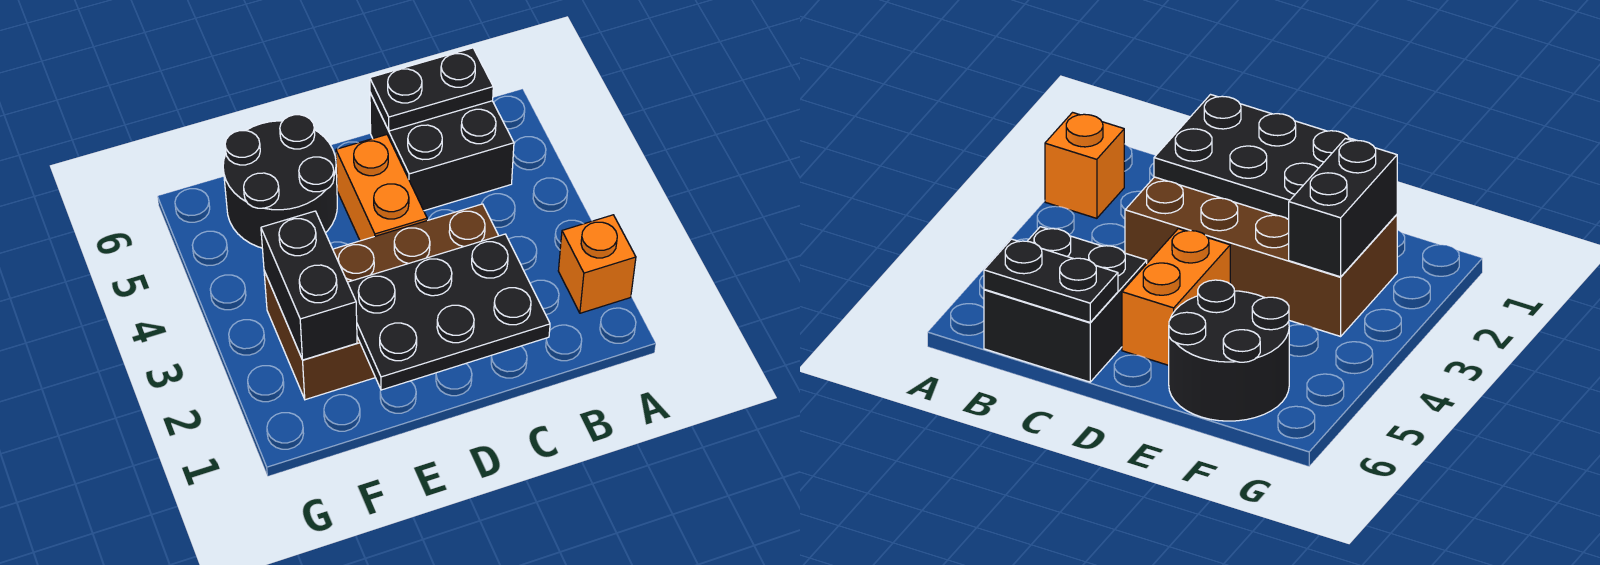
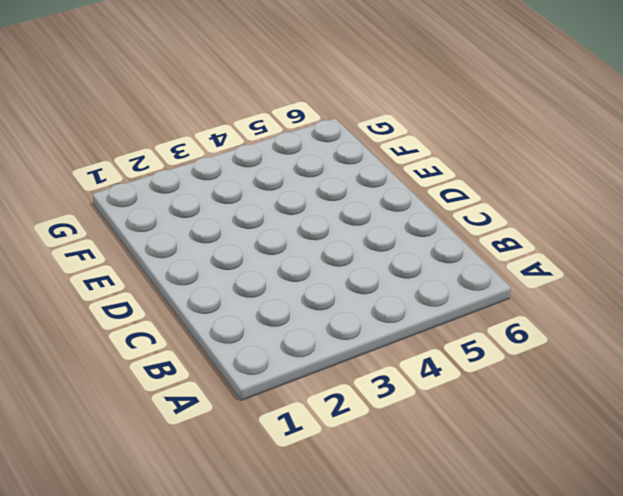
none -> orange brick A2 level 1
none -> black brick B5:C6 level 1

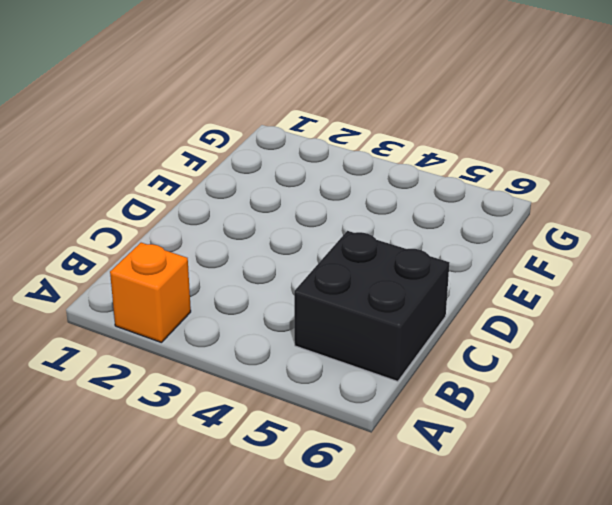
none -> brown brick C2:F3 level 1
none -> orange brick D4:D5 level 1

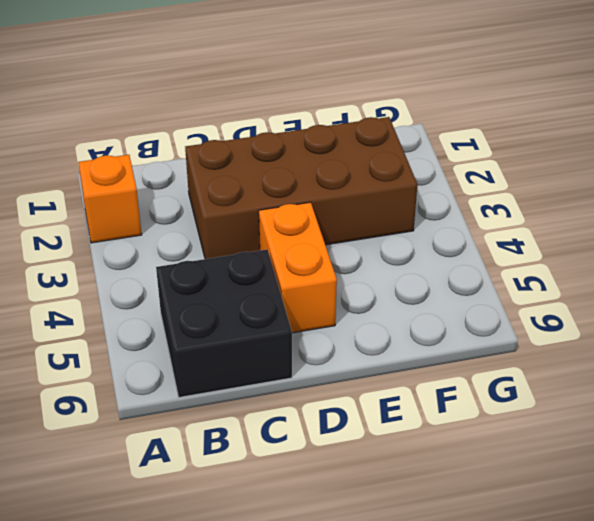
none -> black round brick E5:F6 level 1
none -> black plate B6:C6 level 2

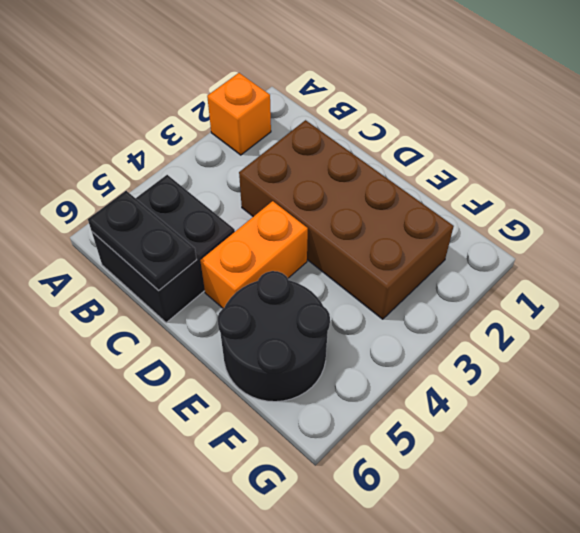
none -> black plate C1:E2 level 2
none -> black brick F2:F3 level 2

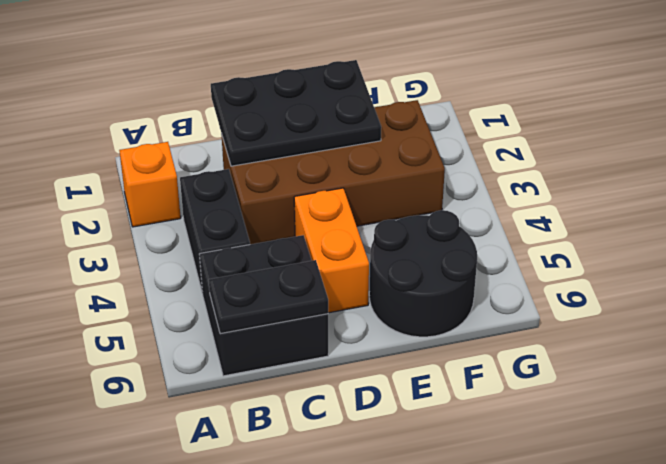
black brick B3:B4 level 1 -> black brick F2:F3 level 2

